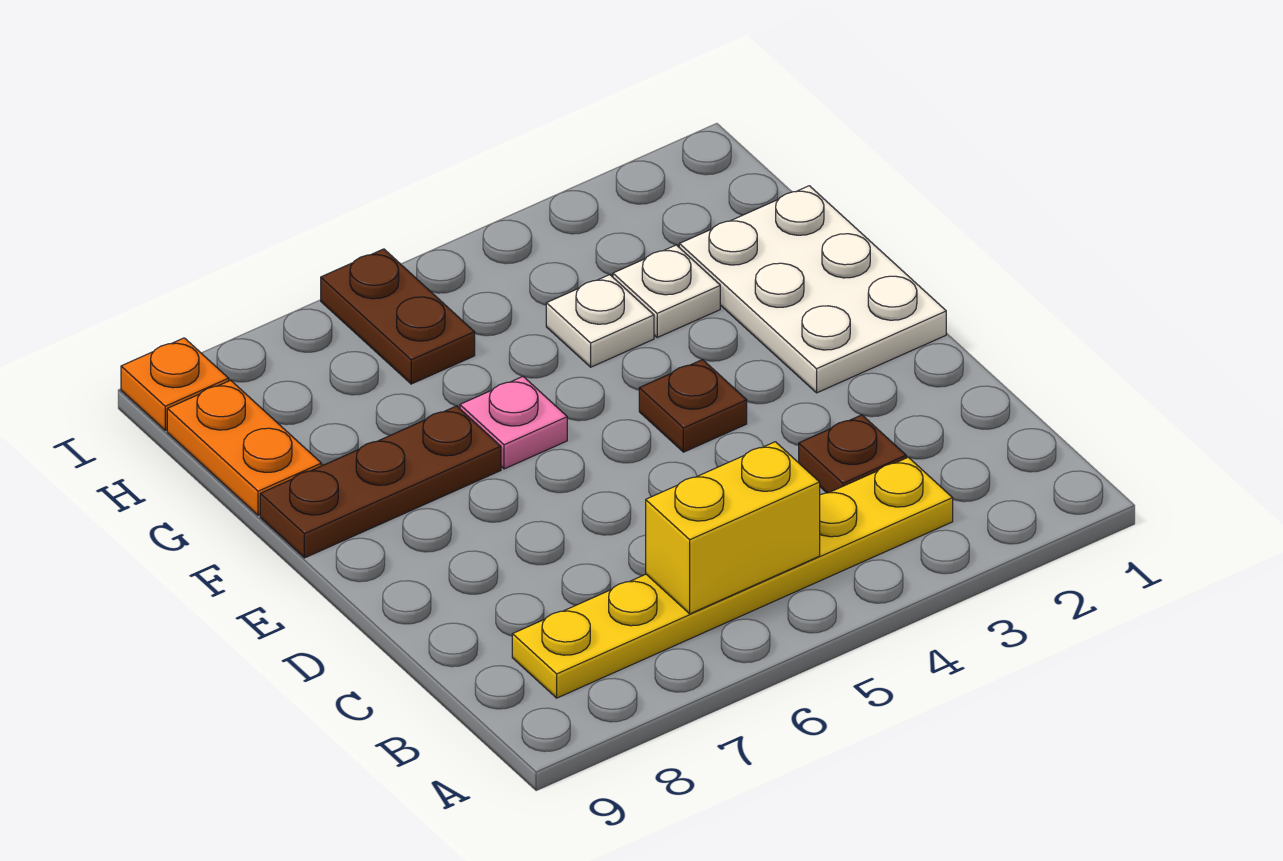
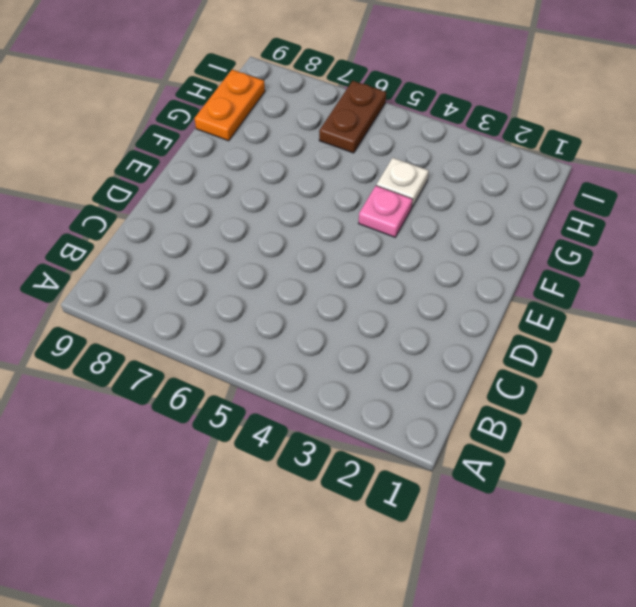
pink plate F4 level 1 -> pink plate F6 level 1
none -> yellow plate B3:B8 level 1
none -> brown plate C3 level 1
none -> white plate E1:G2 level 1

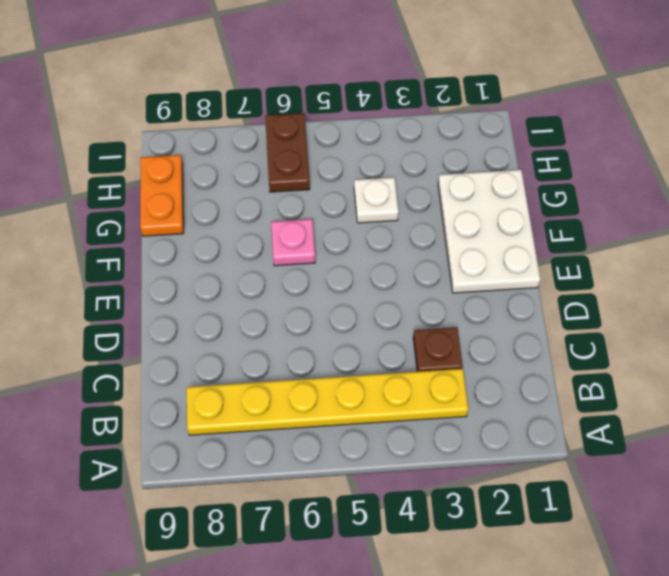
none -> brown plate E4 level 1
none -> brown plate F7:F9 level 1
none -> white plate G3 level 1

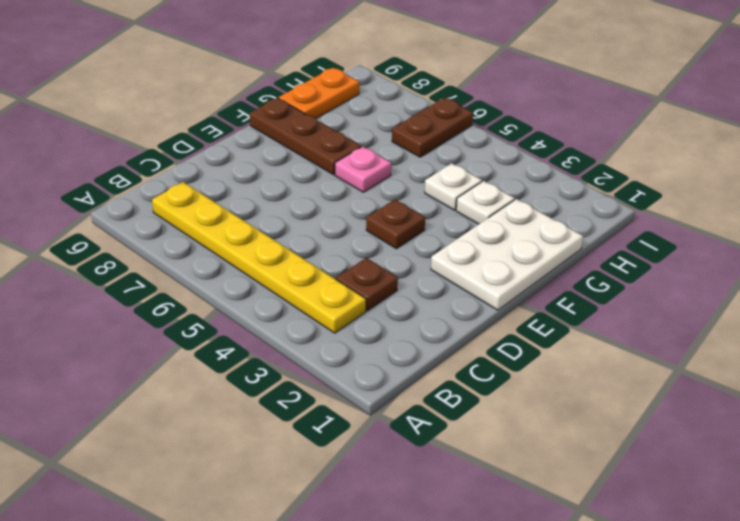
none -> orange plate I9 level 1
none -> yellow brick B5:B6 level 2

